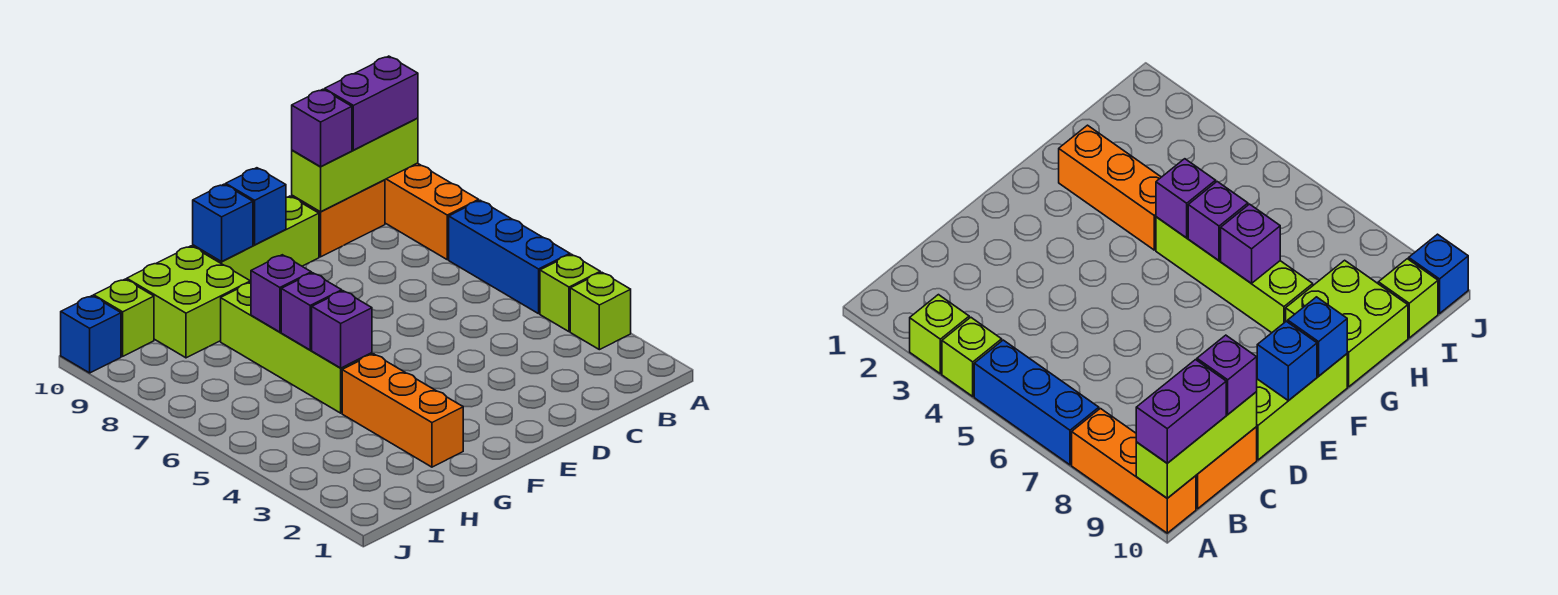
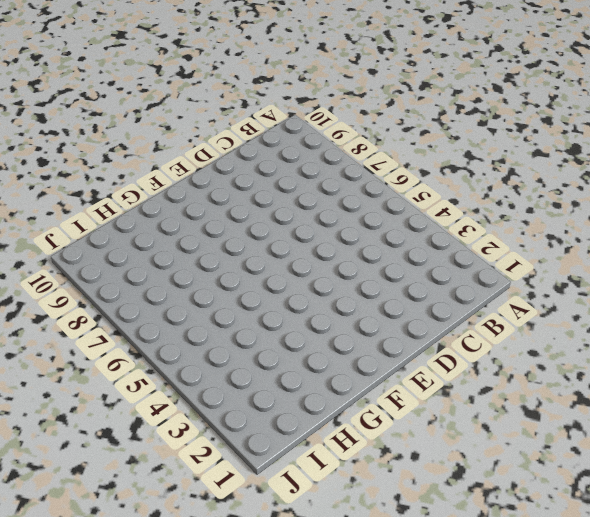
none -> lime brick A3 level 1
none -> lime brick A4 level 1
none -> blue brick A5:A7 level 1

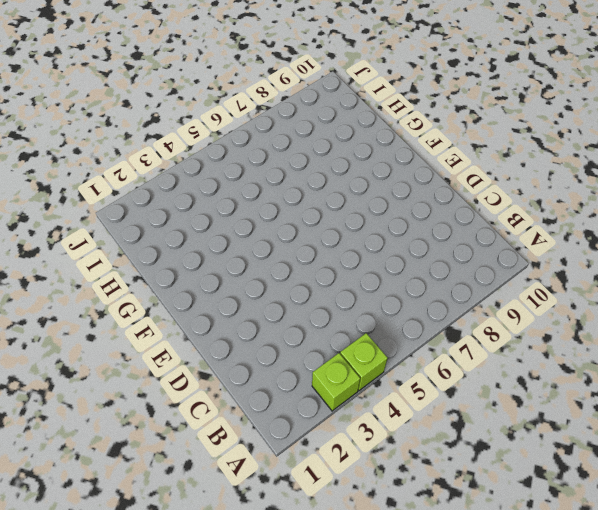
none -> blue brick A5:A7 level 1
none -> orange brick A8:A10 level 1
none -> orange brick B10:C10 level 1

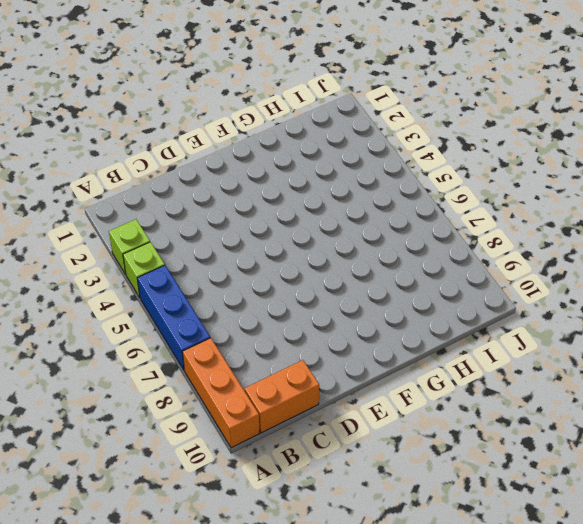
none -> lime brick D10:F10 level 1
none -> orange brick G2:G4 level 1
none -> lime brick G5:G8 level 1

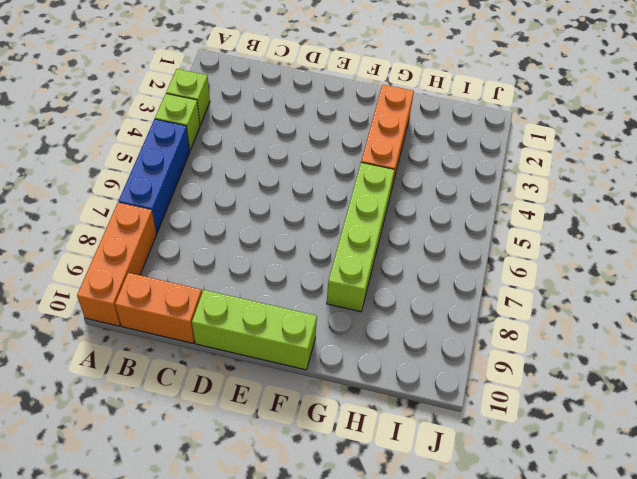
none -> lime brick G9:H10 level 1
none -> lime brick I10 level 1
none -> blue brick J10 level 1

